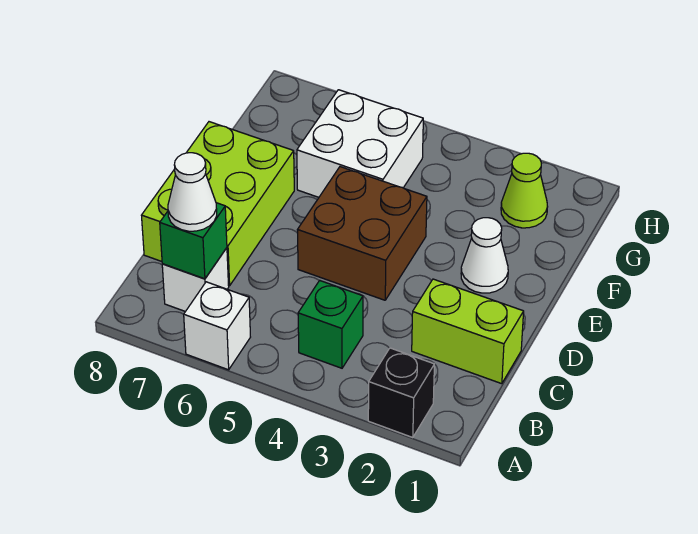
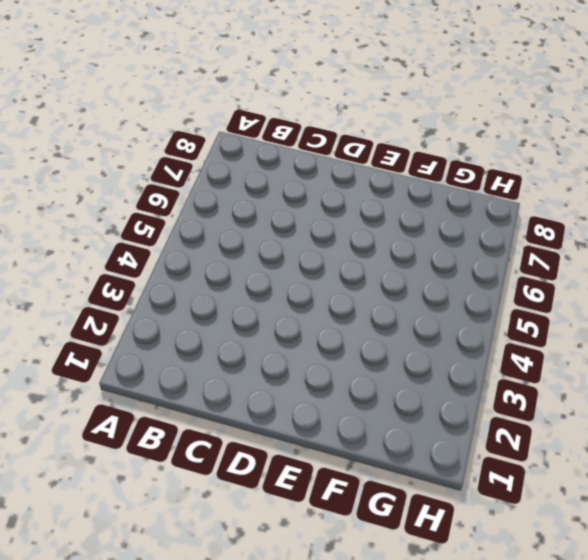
none -> black brick A2 level 1
none -> white brick A6 level 1
none -> green brick B4 level 1

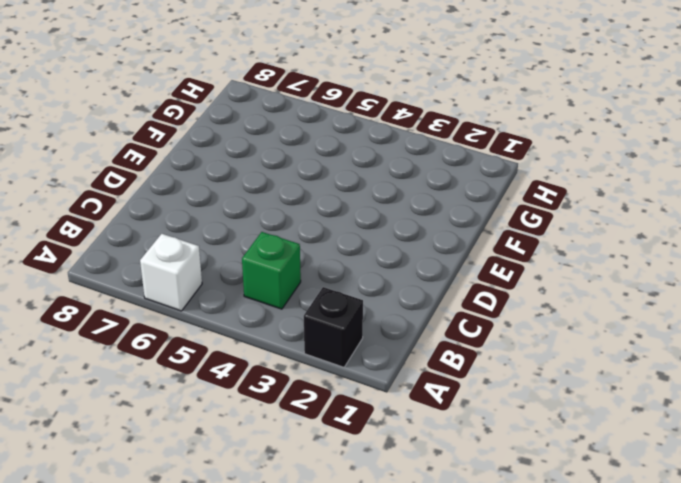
none -> white brick B7 level 1
none -> lime brick C1:C2 level 1
none -> lime brick C7:E8 level 1

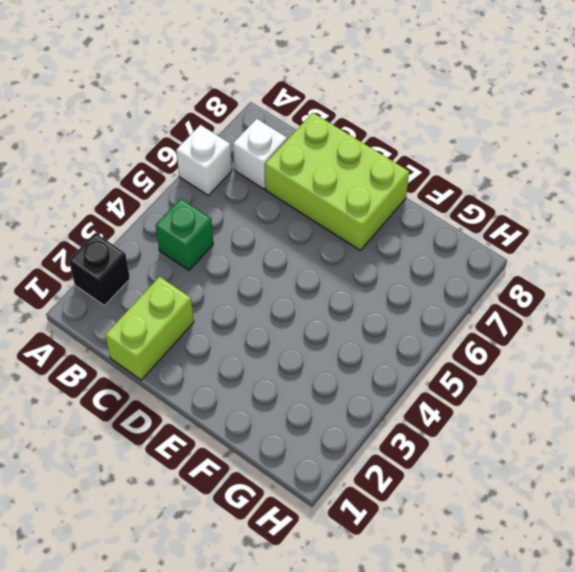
none -> brown brick D4:E5 level 1
none -> white cone E2 level 1
none -> white brick F5:G6 level 1

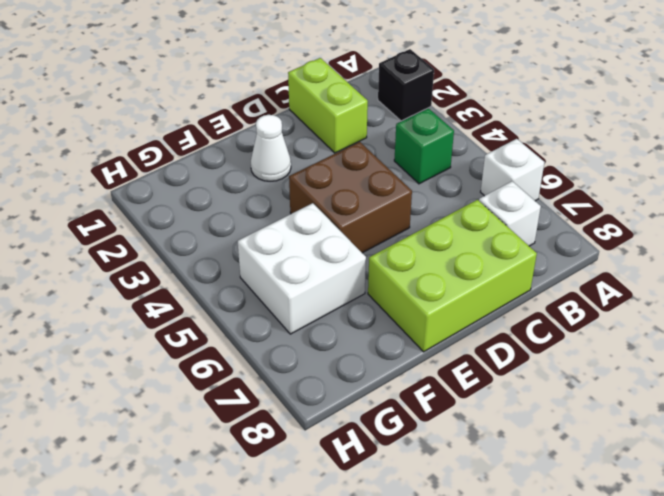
none -> lime cone G2 level 1
none -> green brick B7 level 2
none -> white cone B7 level 3

